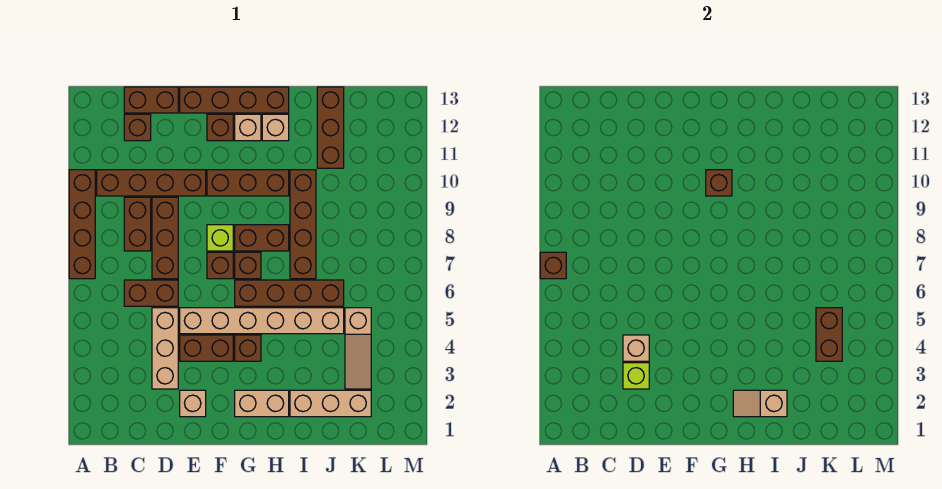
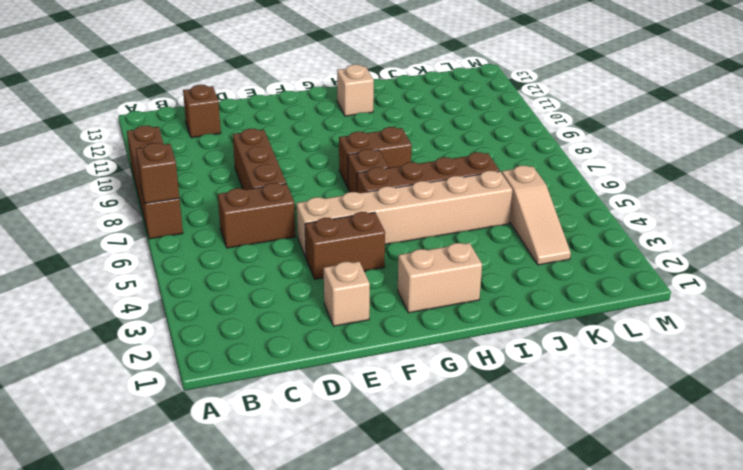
none -> brown brick B10:E10 level 1
none -> brown brick C8:C9 level 1
none -> brown brick C13:D13 level 1
none -> tan brick D3:D5 level 1

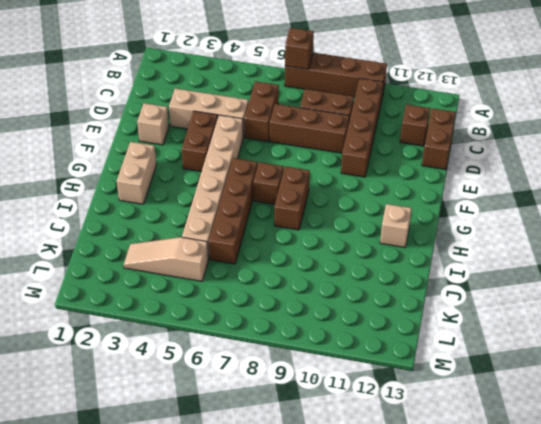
none -> brown brick E13:H13 level 1
none -> brown brick F7 level 1
none -> lime brick F8 level 1
none -> brown brick F10:H10 level 1

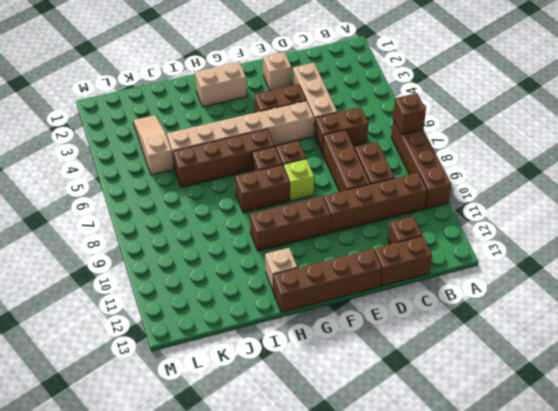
none -> brown brick F12 level 1
none -> brown brick G4 level 1
none -> tan brick G12 level 1
none -> tan brick I2:K2 level 1

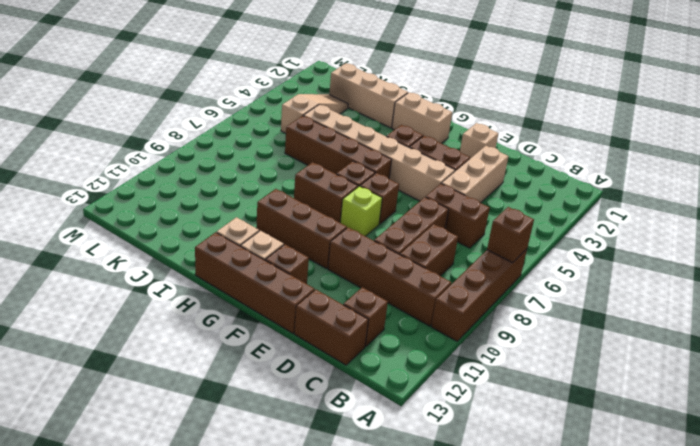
none -> brown brick I7:I10 level 1
none -> brown brick J11:J13 level 1
none -> lime brick D3 level 2
none -> tan brick D4 level 2

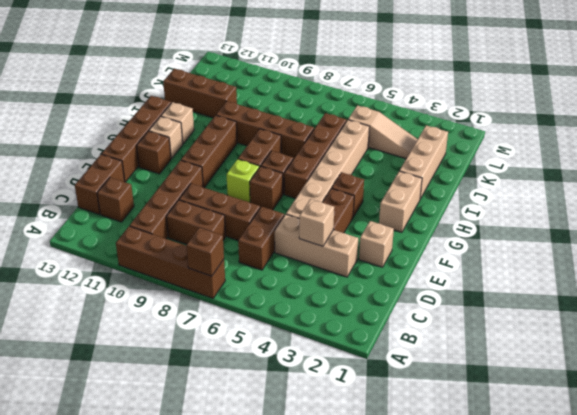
none -> lime brick D3 level 2
none -> brown brick G10 level 2
none -> tan slope H2:I2 level 2 top I
none -> brown brick K4:K5 level 2

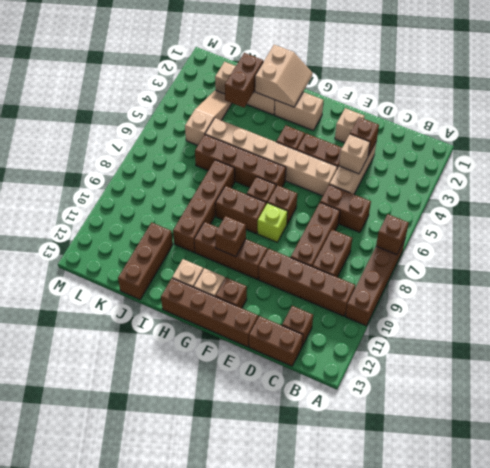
brown brick D3 level 2 -> lime brick D3 level 2
tan slope H1:I2 level 2 top I -> tan slope H2:I2 level 2 top I
brown brick J2:J3 level 2 -> brown brick K4:K5 level 2

